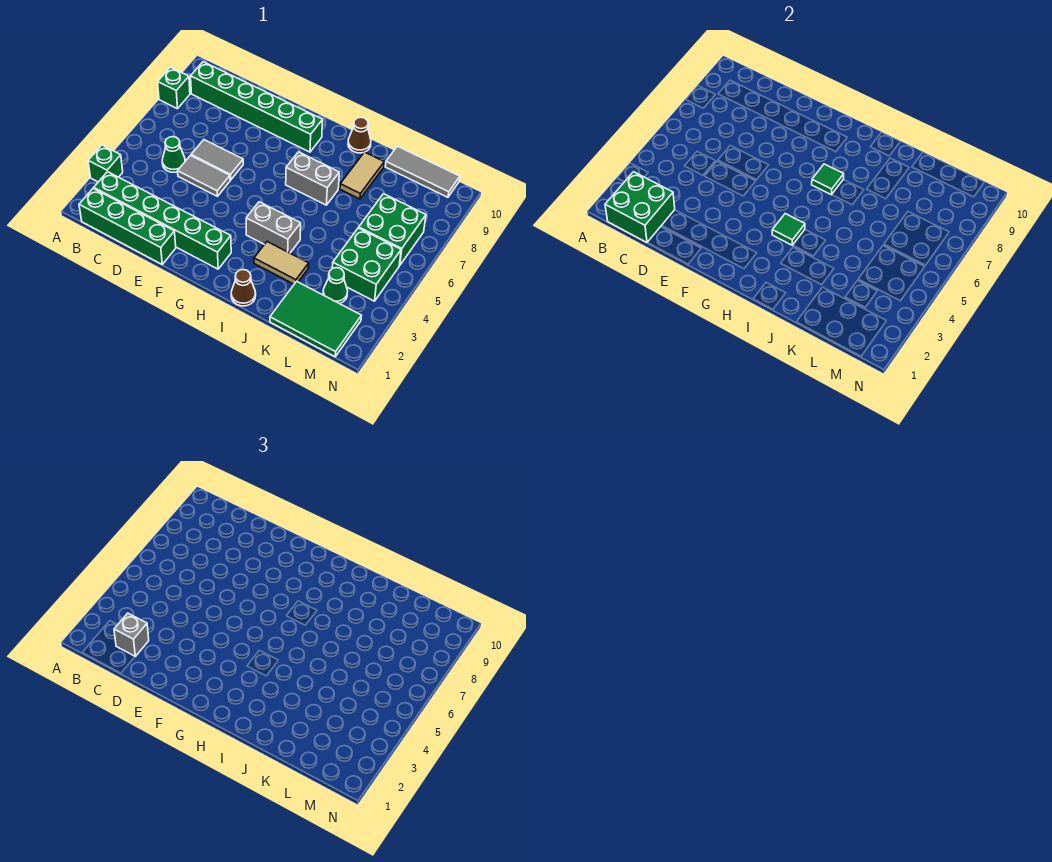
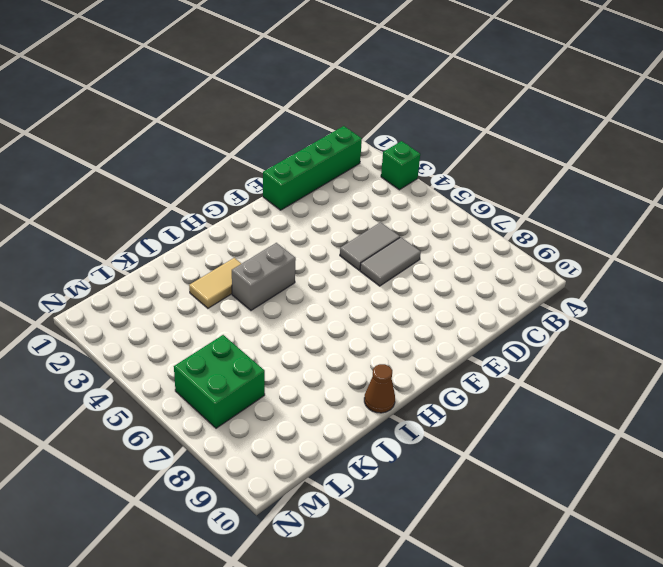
none -> green brick A8 level 1
none -> green brick B2:G2 level 1
none -> green brick B9:G9 level 1

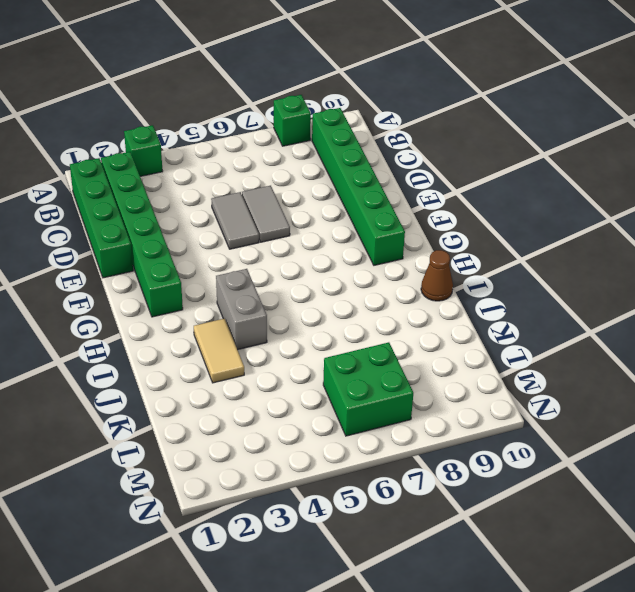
none -> green cone C5 level 1
none -> grey brick H7:I7 level 1
none -> brown cone I1 level 1

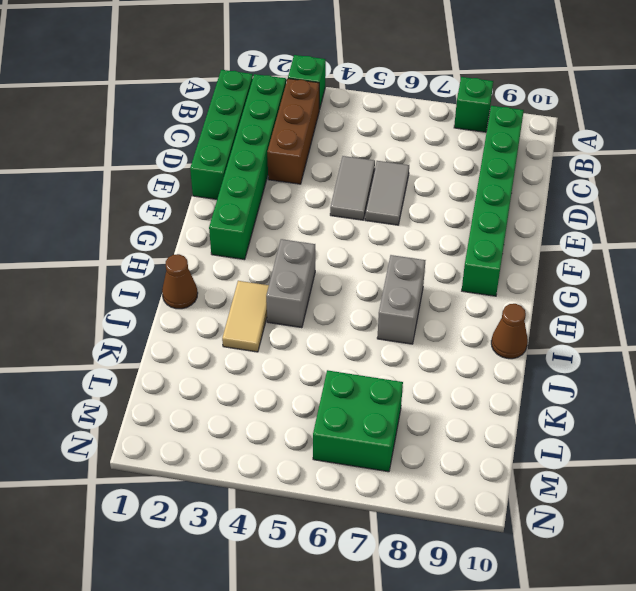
brown brick B3:D3 level 1 -> none
none -> green cone C5 level 1
none -> tan tile J8:J9 level 1
none -> green tile K1:M2 level 1

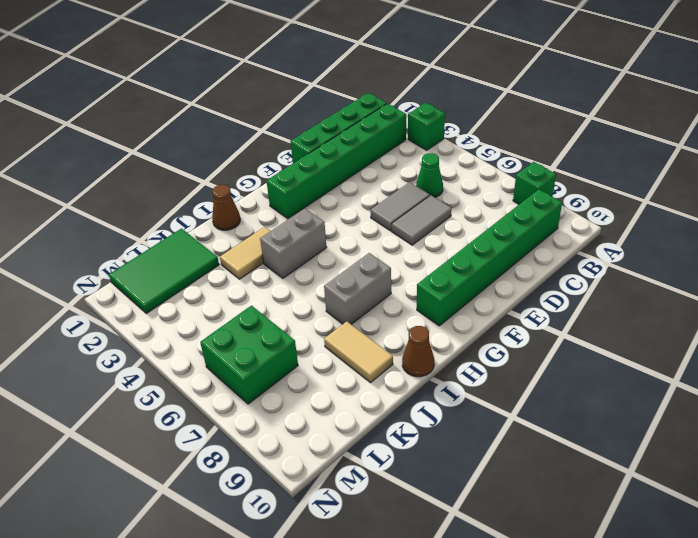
none -> grey tile K10:M10 level 1
none -> green cone L3 level 1
none -> green brick L4:M5 level 1

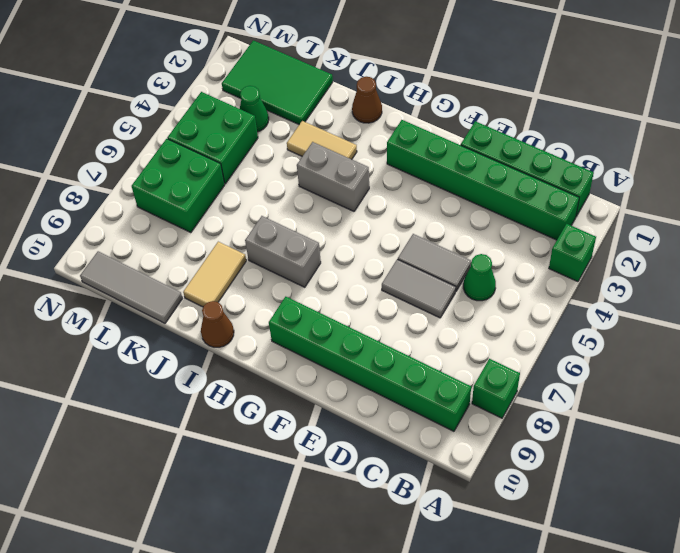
none -> green brick B1:C2 level 2
none -> green tile H4 level 2
none -> green tile H7 level 2

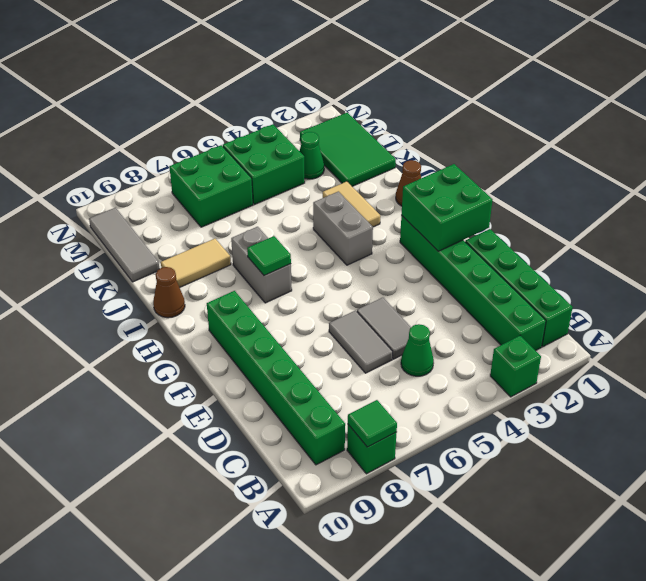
green tile A8 level 2 -> green tile H4 level 2
green brick F1:G2 level 2 -> green brick B1:C2 level 2
none -> grey brick C2 level 3

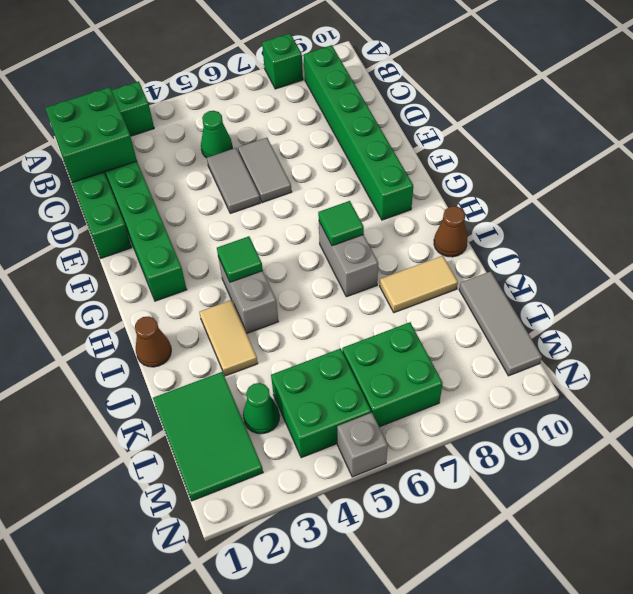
grey brick N5 level 1 -> grey brick C2 level 3

